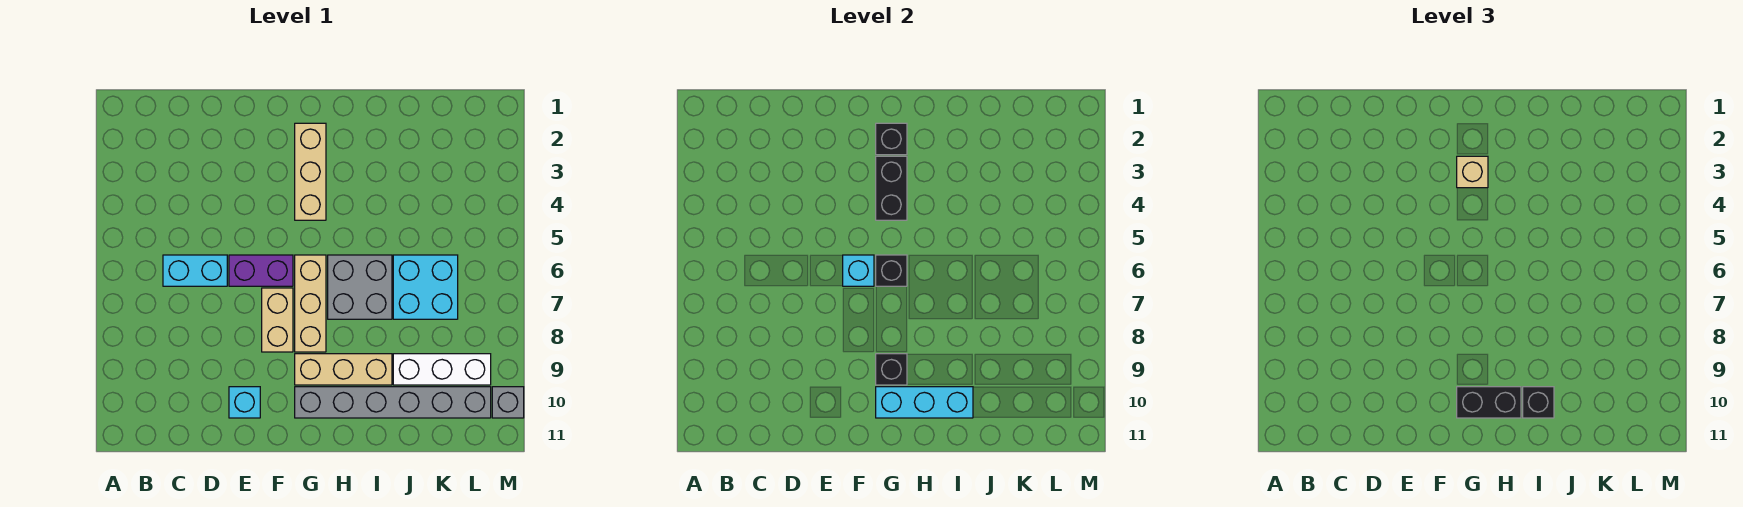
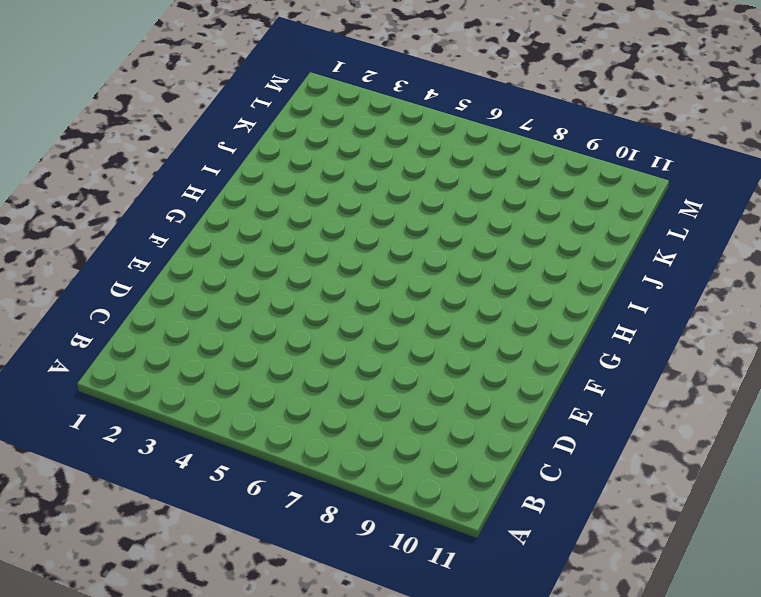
none -> cyan brick C6:D6 level 1
none -> purple brick E6:F6 level 1
none -> cyan brick E10 level 1

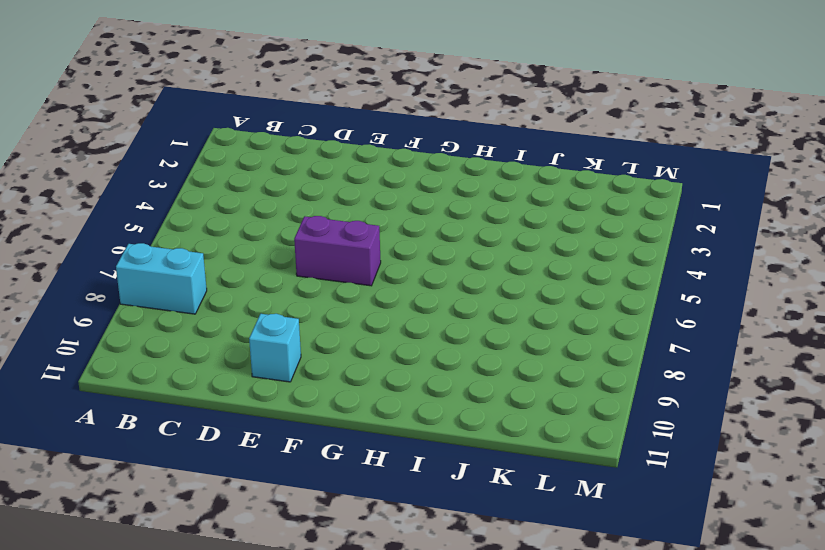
cyan brick A8:B8 level 1 -> cyan brick C6:D6 level 1
none -> tan brick F7:F8 level 1
none -> tan brick G2:G4 level 1
none -> tan brick G6:G8 level 1

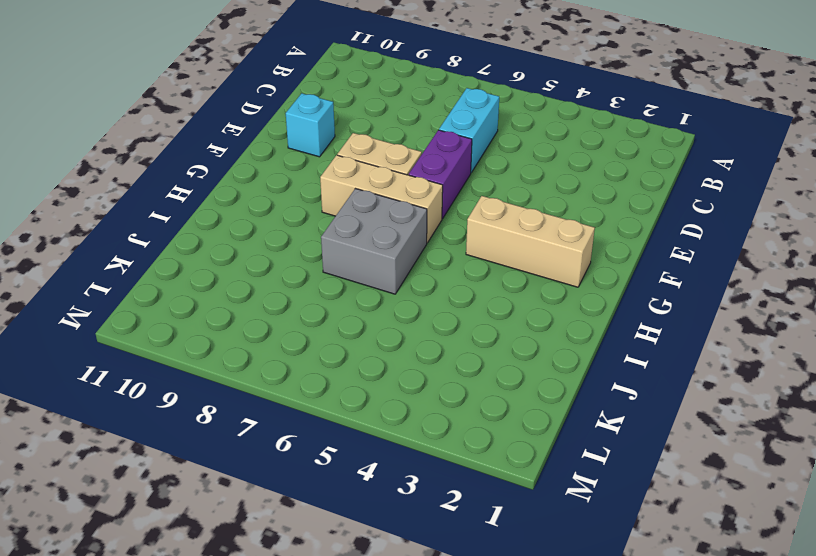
none -> tan brick G9:I9 level 1
none -> grey brick G10:L10 level 1
none -> cyan brick J6:K7 level 1

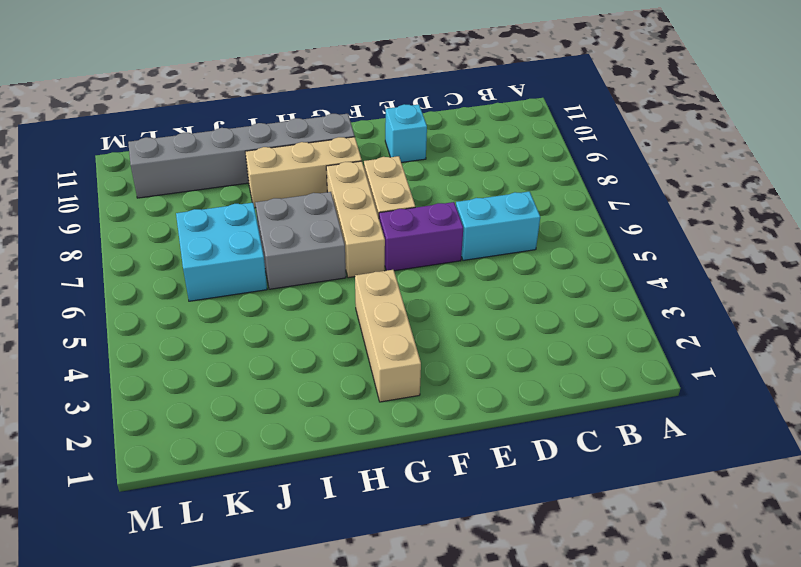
none -> white brick J9:L9 level 1
none -> grey brick M10 level 1
none -> cyan brick F6 level 2

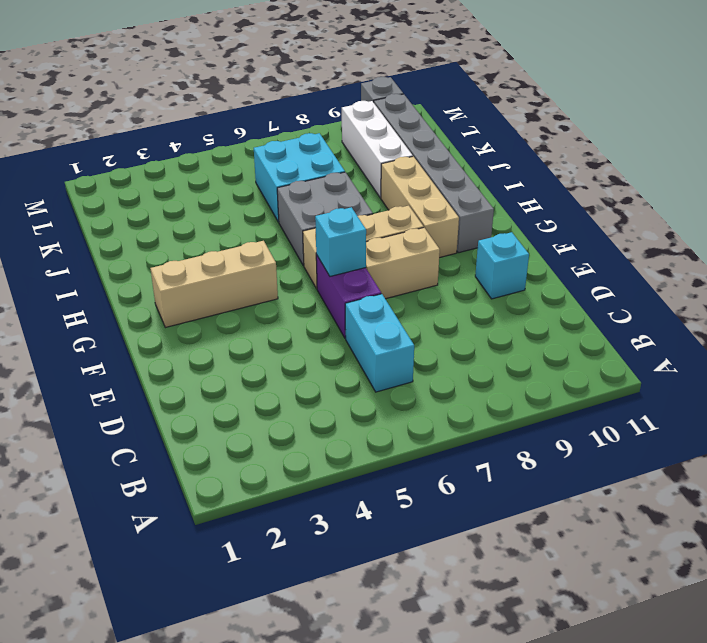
none -> black brick G2 level 2
none -> black brick G3:G4 level 2
none -> black brick G6 level 2

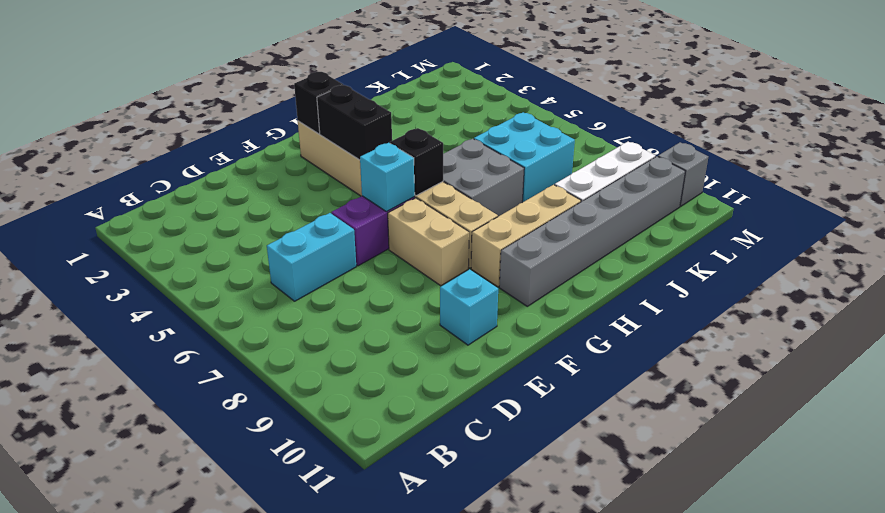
none -> black brick G9 level 2
none -> cyan brick G10:I10 level 2
none -> tan brick G3 level 3

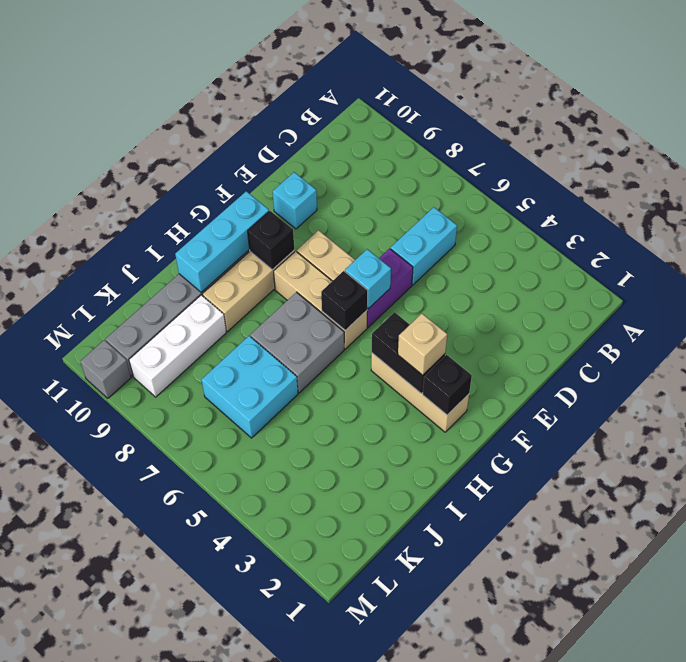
none -> black brick G10:H10 level 3
none -> black brick I10 level 3

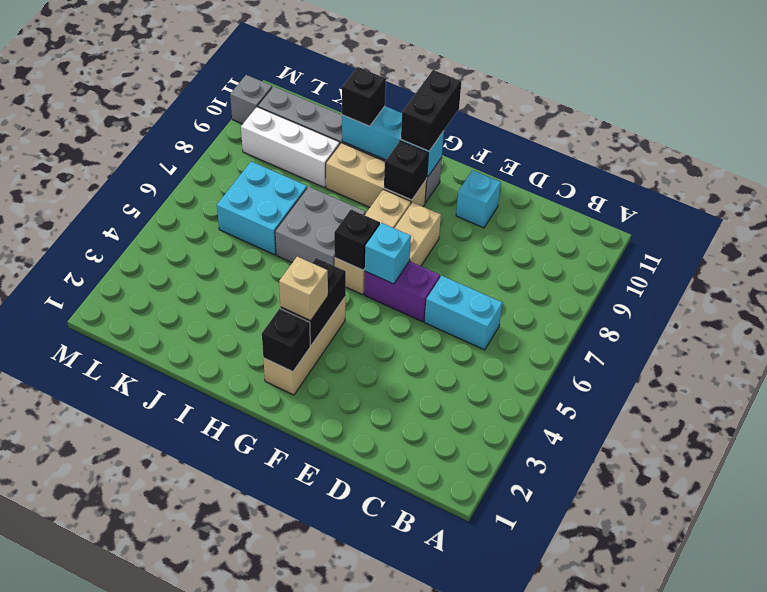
black brick G10:G11 level 3 -> black brick G10:H10 level 3

